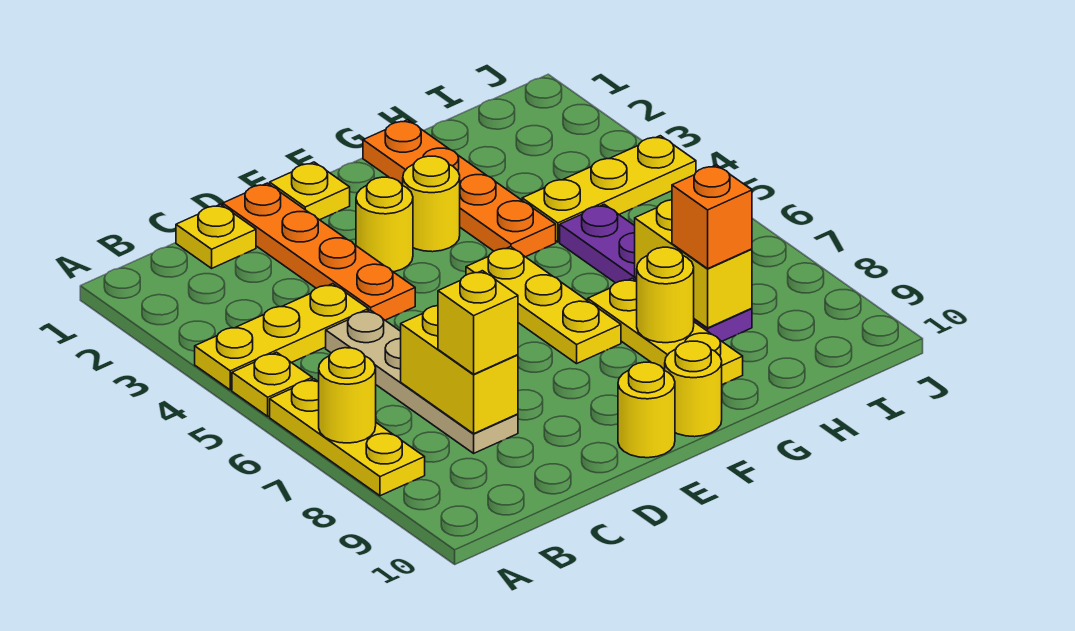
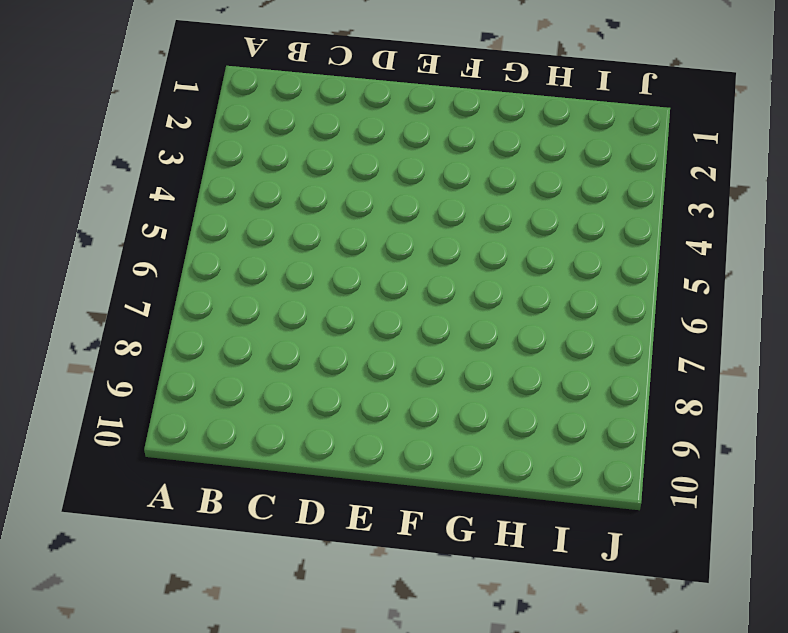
none -> yellow plate A4:C4 level 1
none -> yellow plate A5 level 1
none -> yellow plate A6:A8 level 1

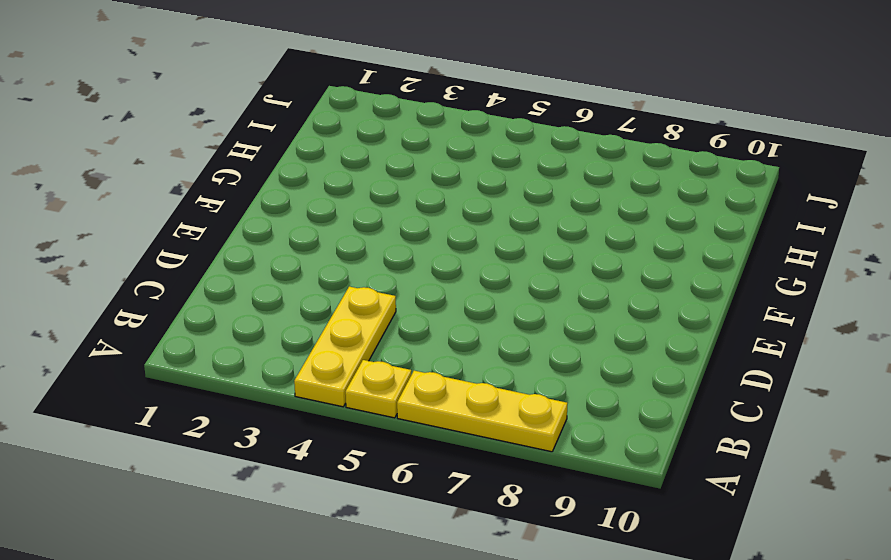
none -> yellow plate C1 level 1
none -> tan plate C5:C8 level 1
none -> orange plate D1:D4 level 1

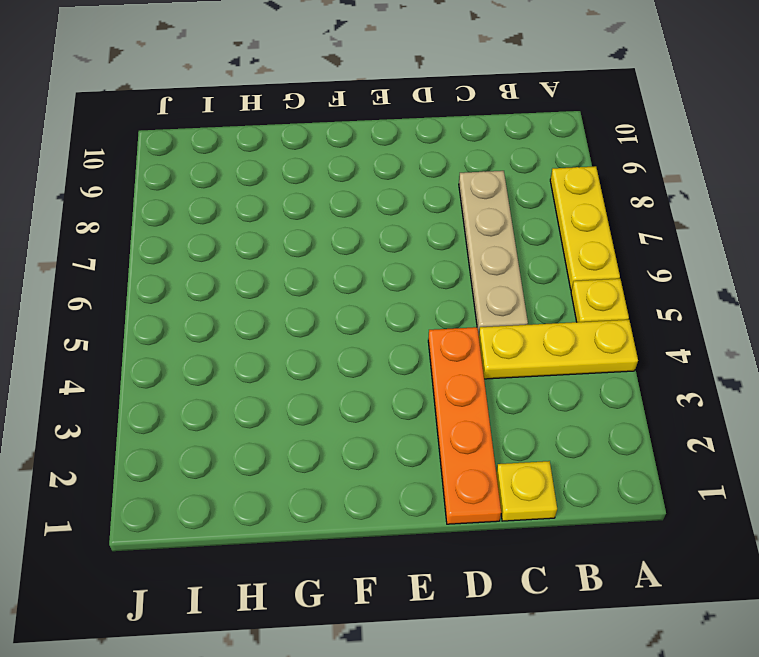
none -> yellow plate E1 level 1
none -> yellow round brick E3 level 1
none -> yellow round brick E10 level 1

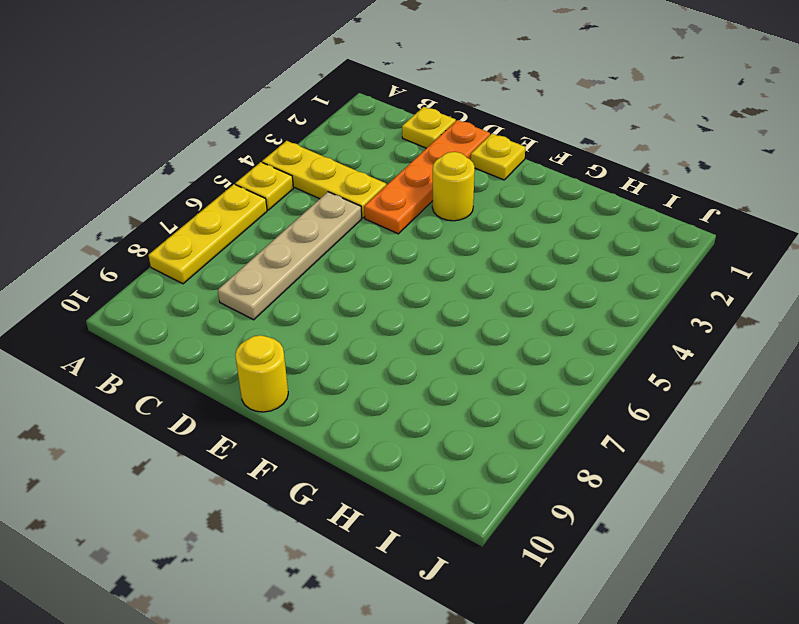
none -> yellow round brick F3 level 1
none -> yellow plate F5:F7 level 1
none -> yellow round brick F10 level 1

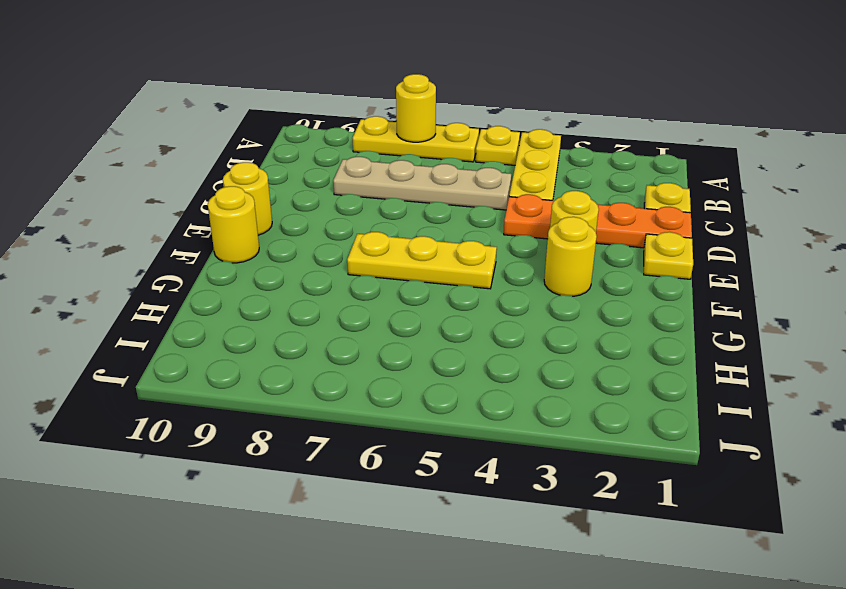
none -> orange plate G1:G4 level 1
none -> yellow plate G7:G9 level 1
none -> yellow plate H4:J4 level 1

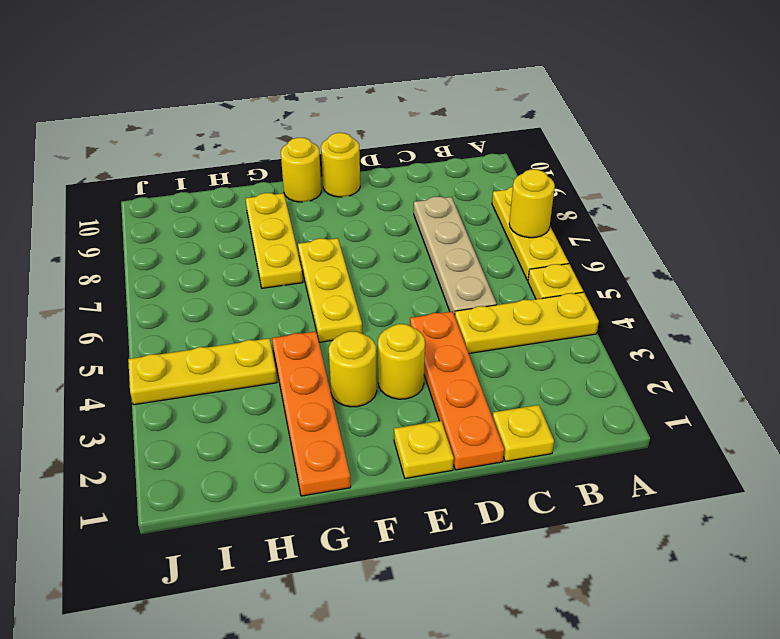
none -> purple plate H5:H8 level 1
none -> yellow brick C7:C8 level 2
none -> yellow round brick G8 level 2

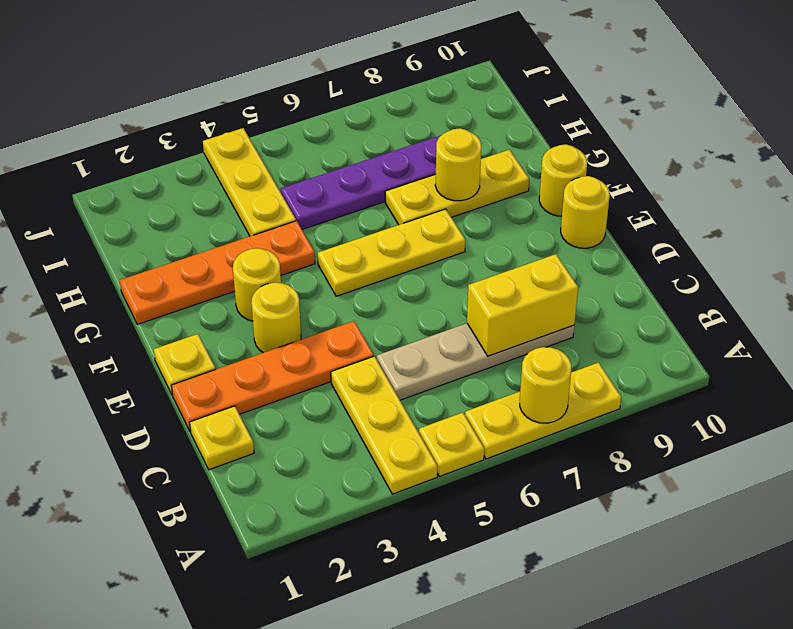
none -> yellow brick H7:H8 level 2
none -> yellow brick C8 level 3
none -> orange brick H8 level 3

